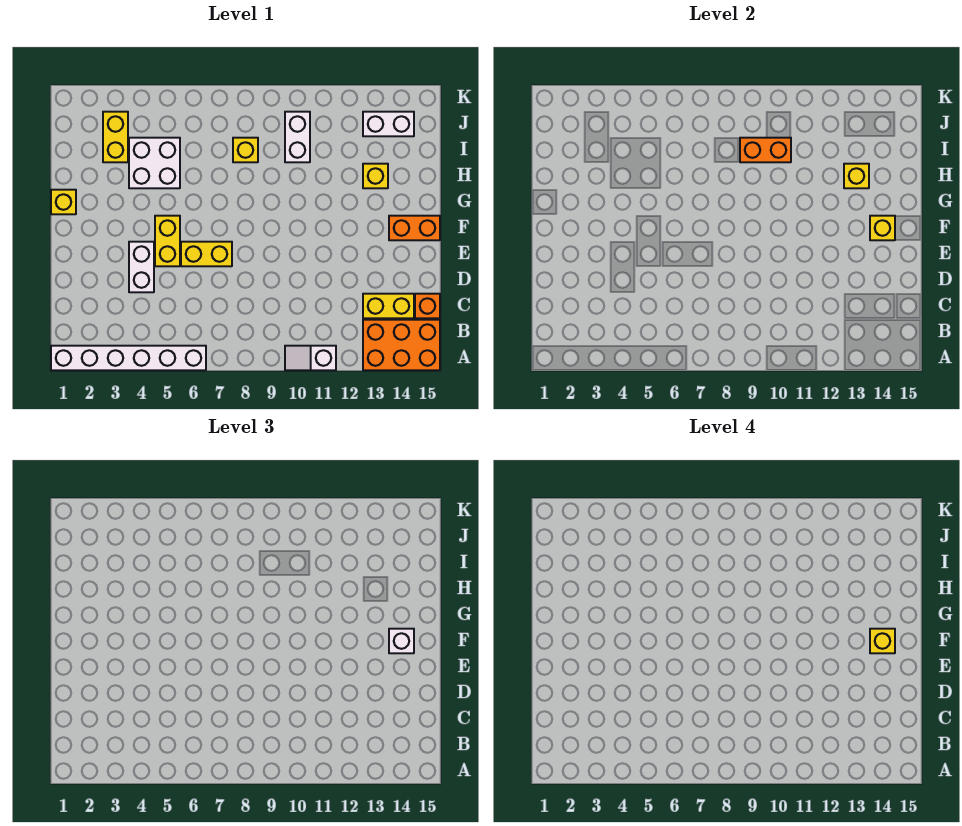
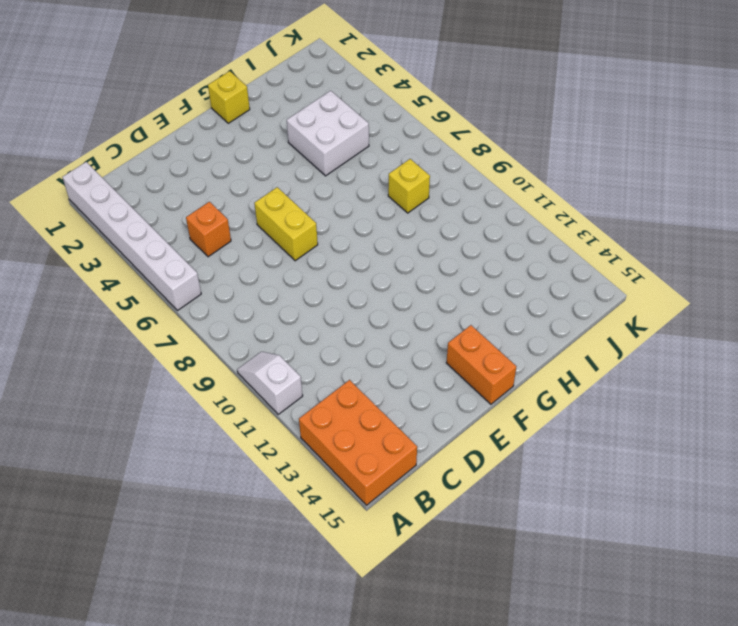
orange brick C5 level 1 -> orange brick C15 level 1
none -> yellow brick C13:C14 level 1
none -> white brick D4:E4 level 1
none -> yellow brick E5:F5 level 1

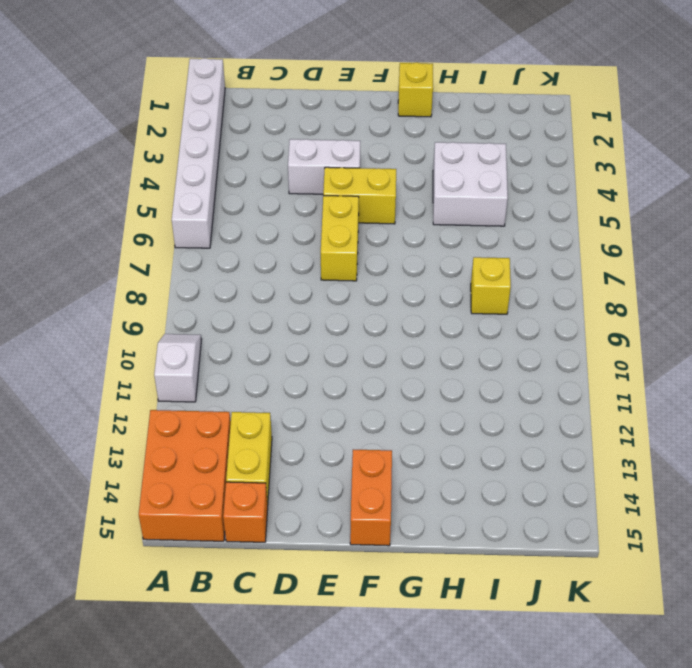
none -> yellow brick H13 level 1
none -> yellow brick I3:J3 level 1
none -> white brick I10:J10 level 1

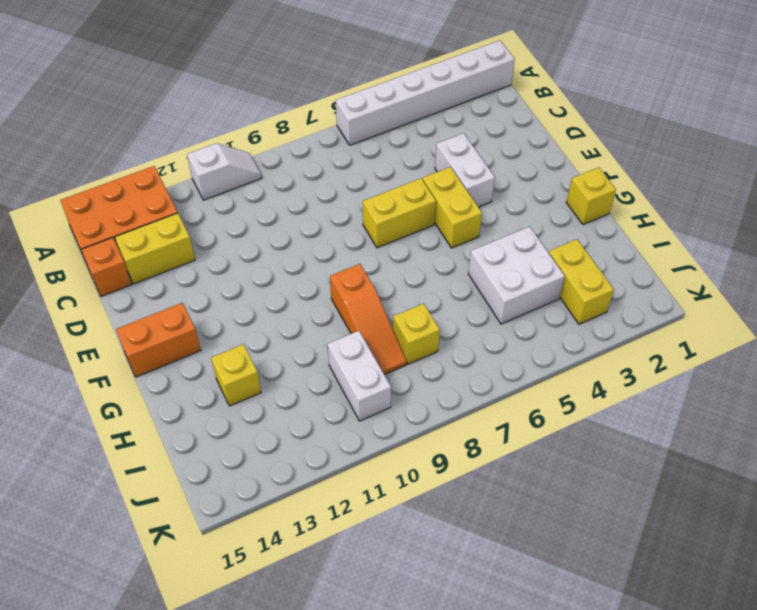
orange slope G9:I9 level 1 top G -> none
none -> white brick J13:J14 level 1
none -> yellow brick F14 level 2
none -> yellow brick H13 level 2

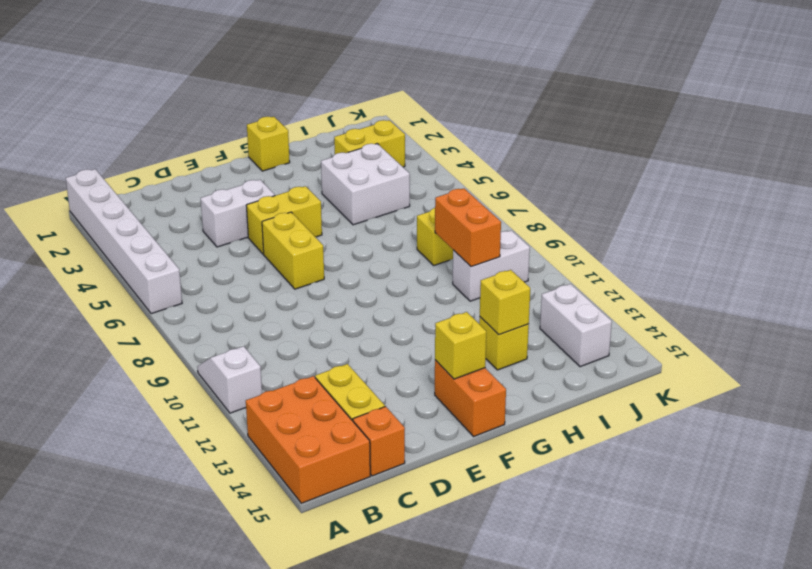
none -> white brick F14 level 3
none -> yellow brick F14 level 4

